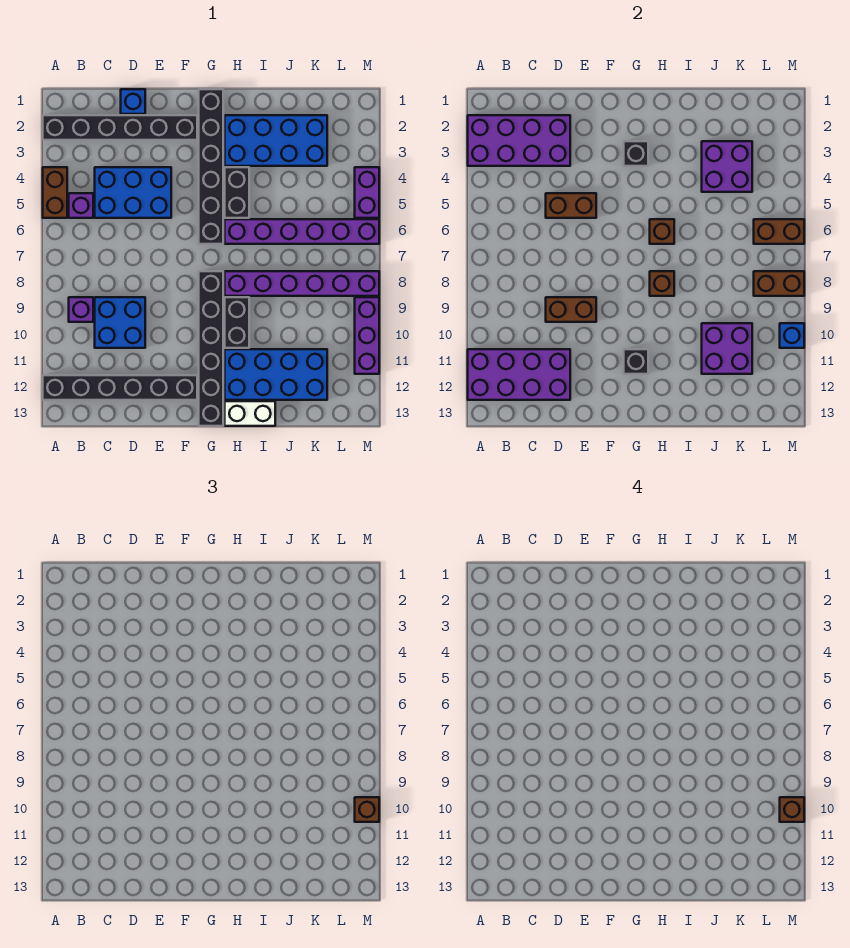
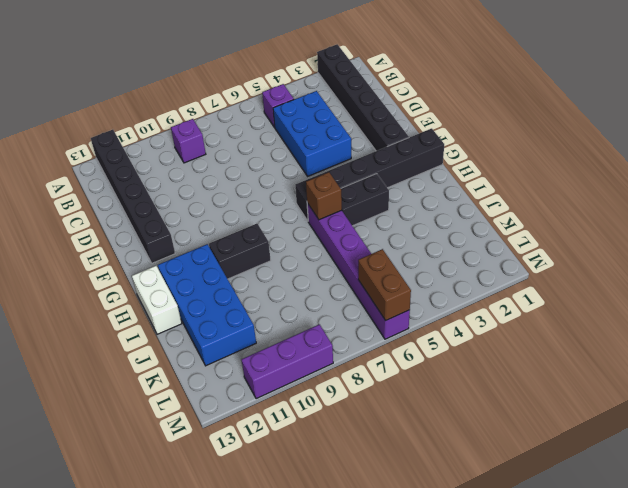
none -> brown brick A4:A5 level 1
none -> blue brick C9:D10 level 1
none -> blue brick D1 level 1
none -> black brick G8:G13 level 1

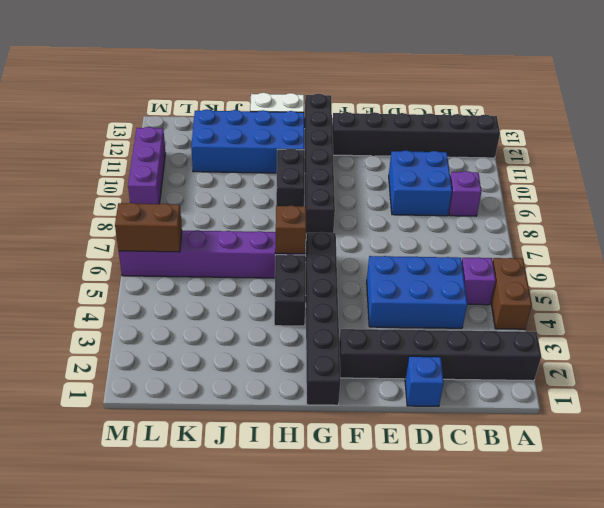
none -> blue brick H2:K3 level 1
none -> purple brick H8:M8 level 1
none -> purple brick M4:M5 level 1
none -> purple brick A2:D3 level 2

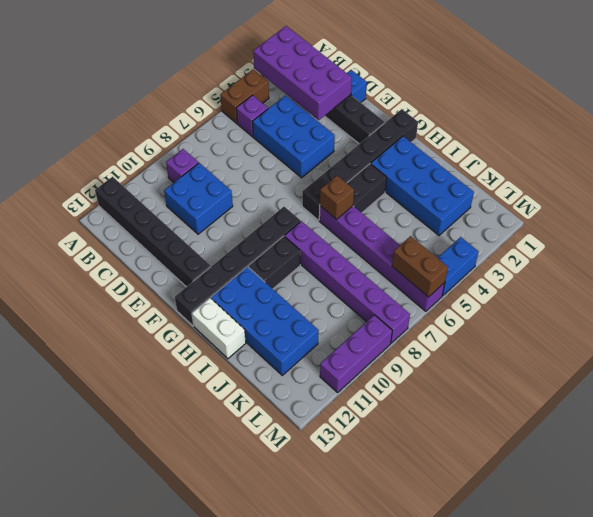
blue brick M4:M5 level 1 -> purple brick M4:M5 level 1
none -> purple brick A11:D12 level 2
none -> brown brick D5:E5 level 2
none -> brown brick D9:E9 level 2
none -> black brick G3 level 2

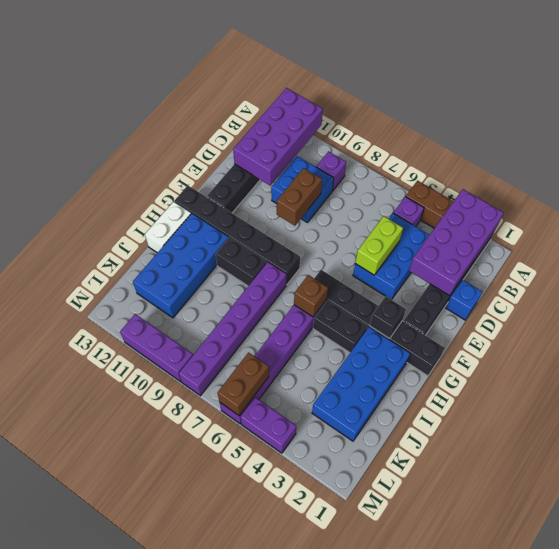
lime brick D5:E5 level 2 -> brown brick D5:E5 level 2
none -> black brick G11 level 2
none -> brown brick H8 level 2
none -> purple brick J3:K4 level 2
none -> purple brick J10:K11 level 2

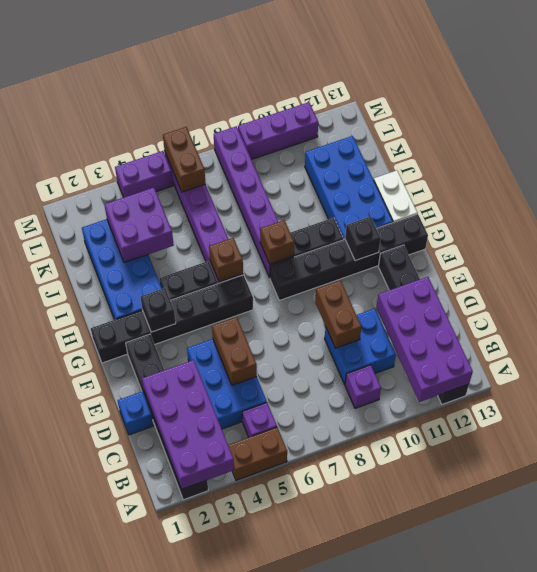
none -> purple brick J10:K11 level 2
none -> brown brick L8:M8 level 2
none -> blue brick M10 level 2
none -> brown brick M10 level 3

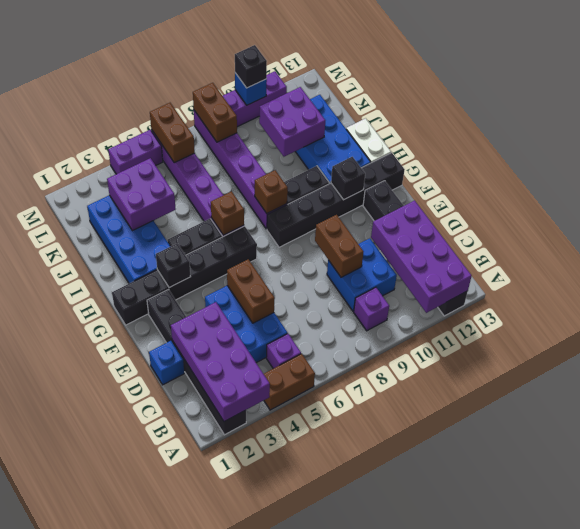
black brick M10 level 3 -> brown brick M10 level 3
none -> brown brick M10 level 4

